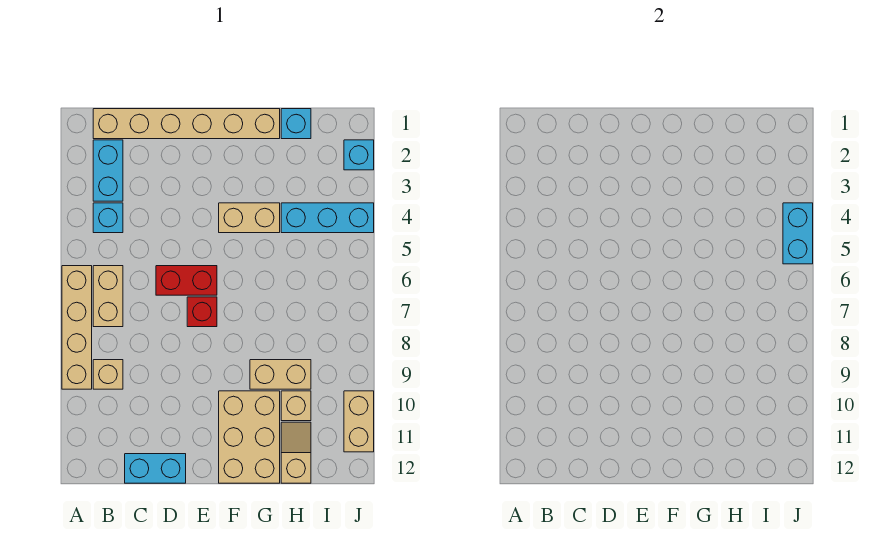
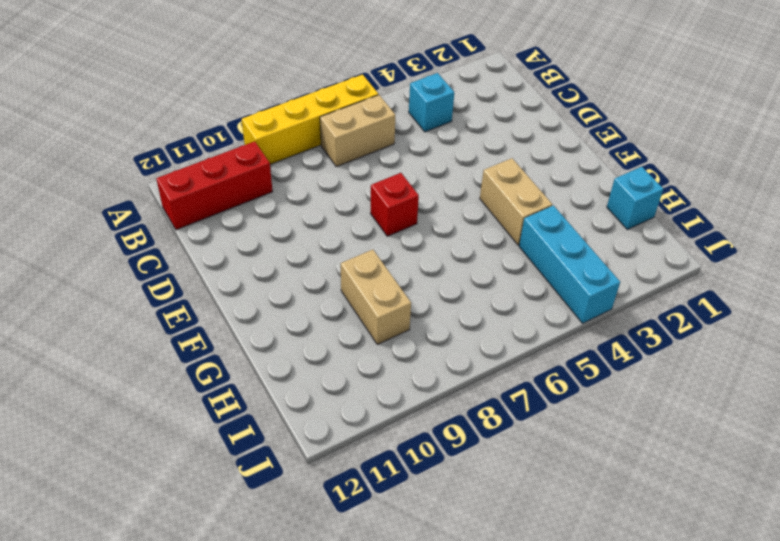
yellow brick A6:A9 level 1 -> tan brick A6:A9 level 1
red brick B10:B12 level 1 -> none
none -> tan brick B1:G1 level 1
none -> cyan brick B2:B3 level 1
none -> tan brick B9 level 1

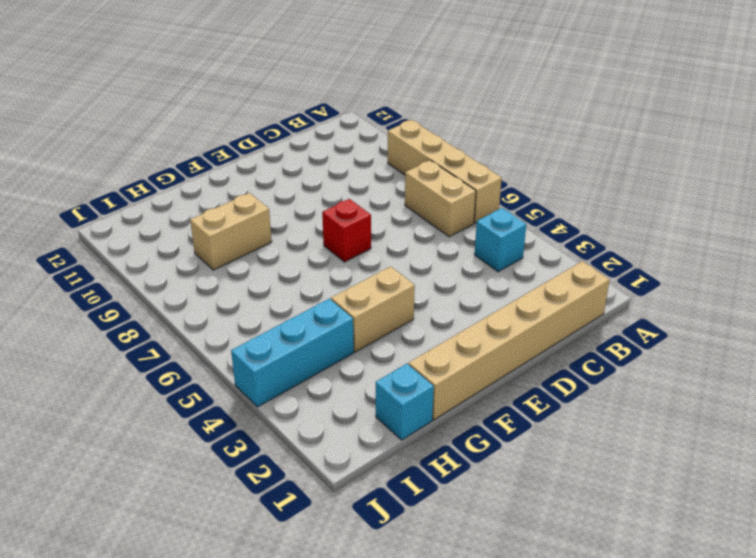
none -> cyan brick B2:B3 level 1
none -> tan brick B9 level 1
none -> cyan brick C12:D12 level 1

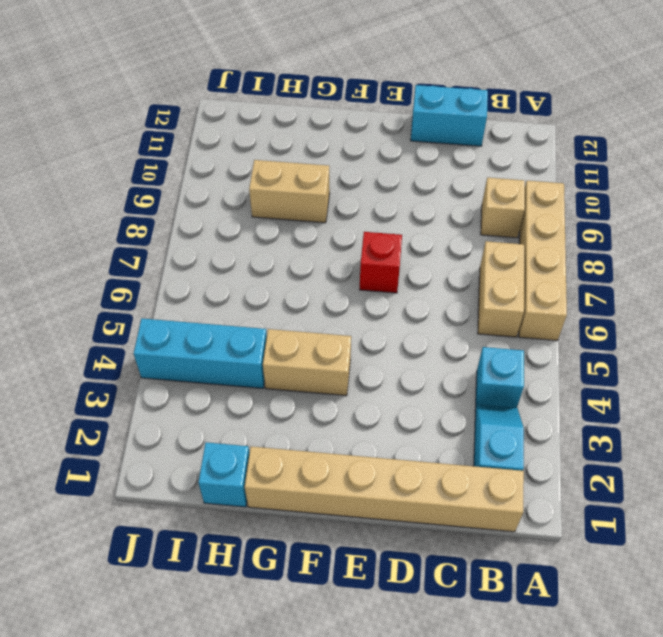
cyan slope B2:B3 level 1 top 2 -> cyan brick B2:B3 level 1
none -> red brick D6:E6 level 1
none -> tan brick F10:G12 level 1
none -> tan brick H10 level 1

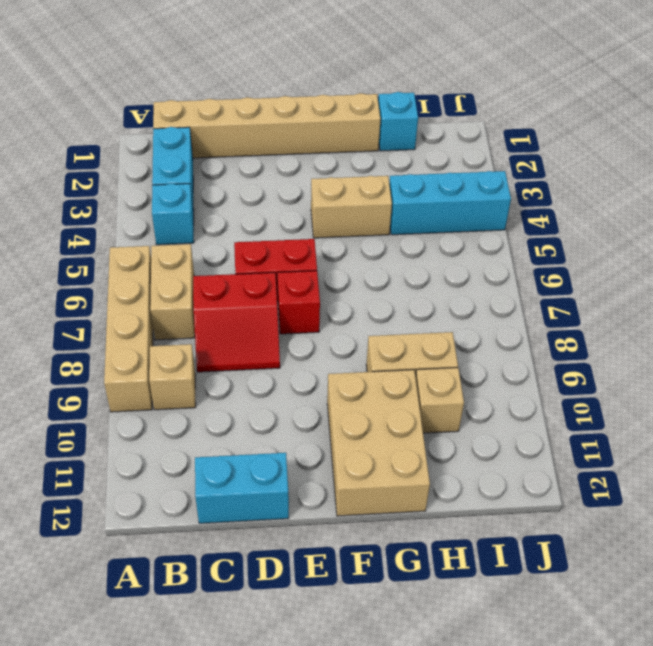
red slope C7:D8 level 1 top 7 -> none
none -> tan slope H11:H12 level 1 top 12
none -> cyan brick J2 level 1
none -> tan brick J10:J11 level 1

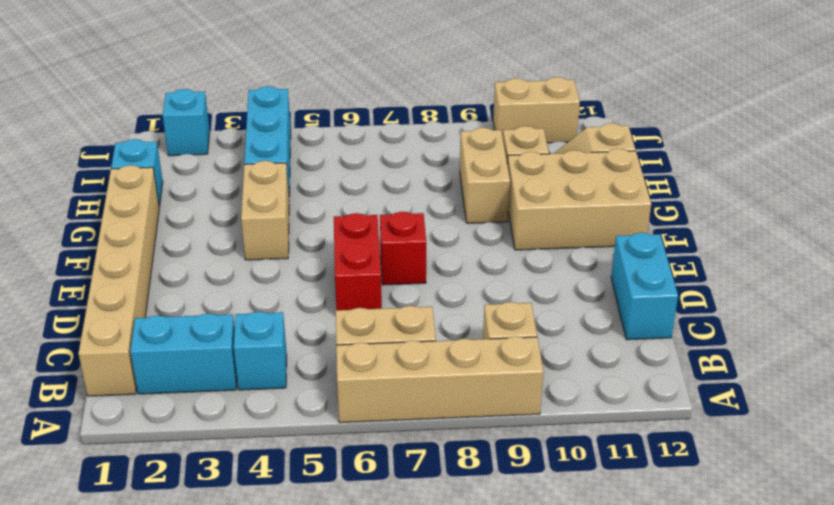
none -> cyan brick J4:J5 level 2

